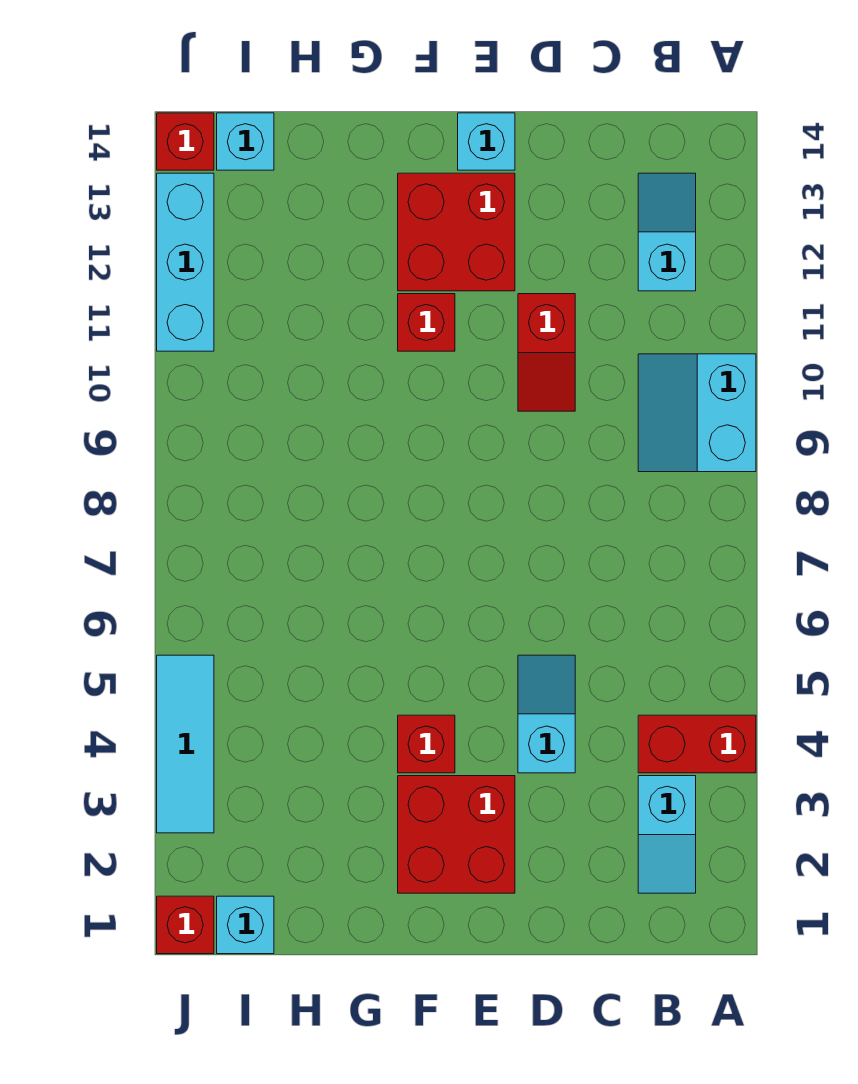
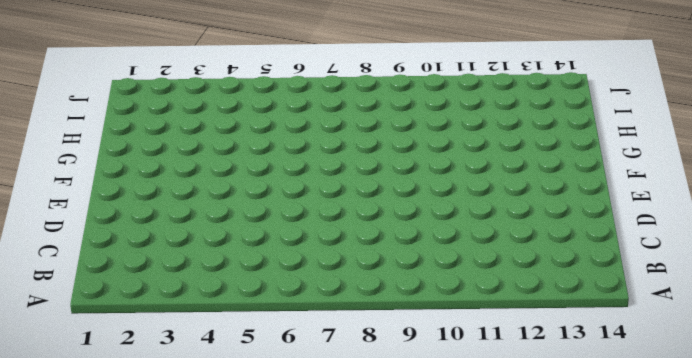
none -> red brick A4:B4 level 1
none -> cyan slope A9:B10 level 1 top A
none -> cyan slope B2:B3 level 1 top 3

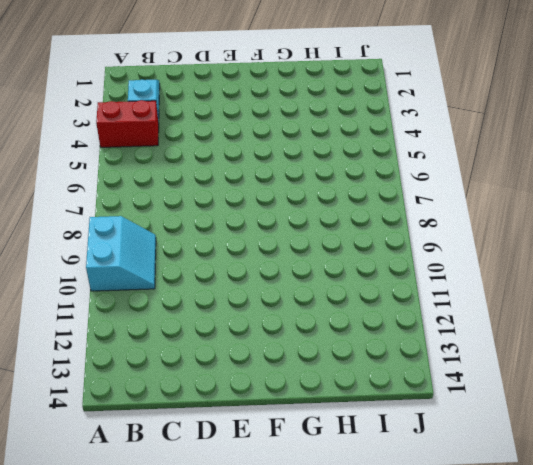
none -> cyan slope B12:B13 level 1 top 12
none -> cyan slope D4:D5 level 1 top 4
none -> red slope D10:D11 level 1 top 11

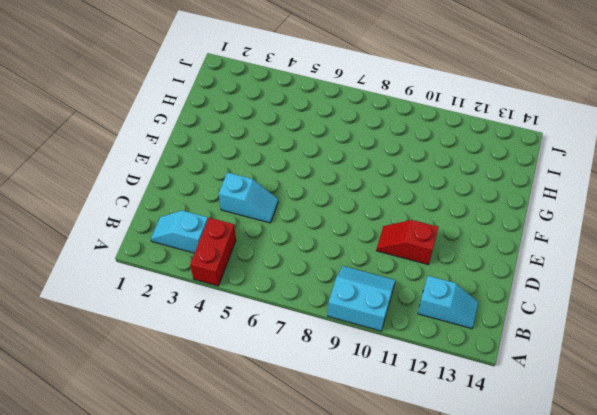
none -> red brick E2:F3 level 1
none -> red brick E12:F13 level 1
none -> cyan brick E14 level 1

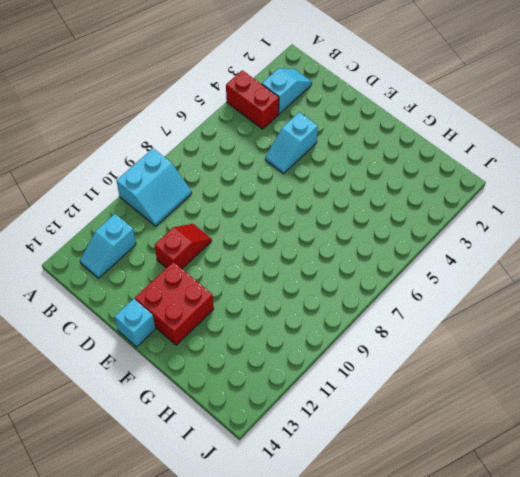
none -> red brick E2:F3 level 1
none -> red brick F4 level 1
none -> red brick F11 level 1

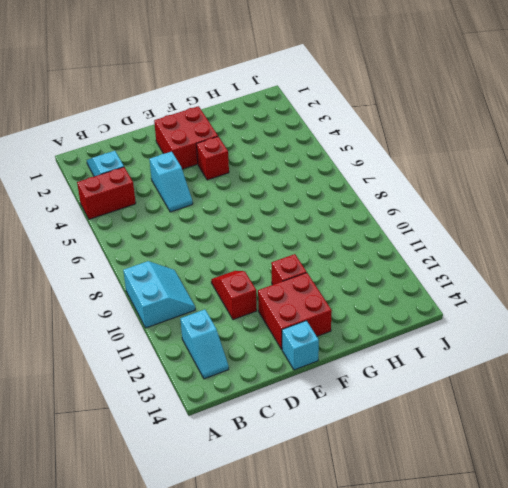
none -> cyan brick I1 level 1
none -> cyan brick I14 level 1
none -> red brick J1 level 1

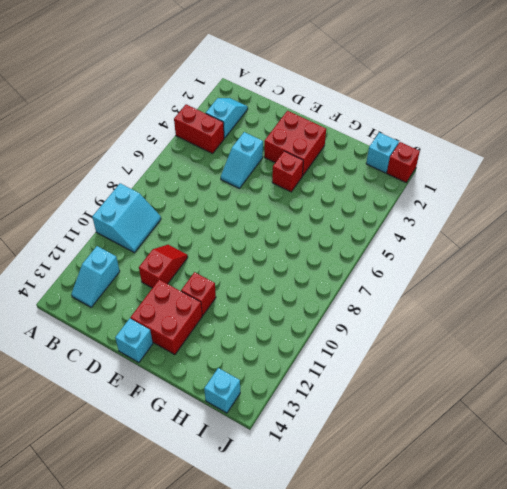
none -> cyan tile J3:J5 level 1
none -> cyan brick J11:J13 level 1
none -> red brick J14 level 1

